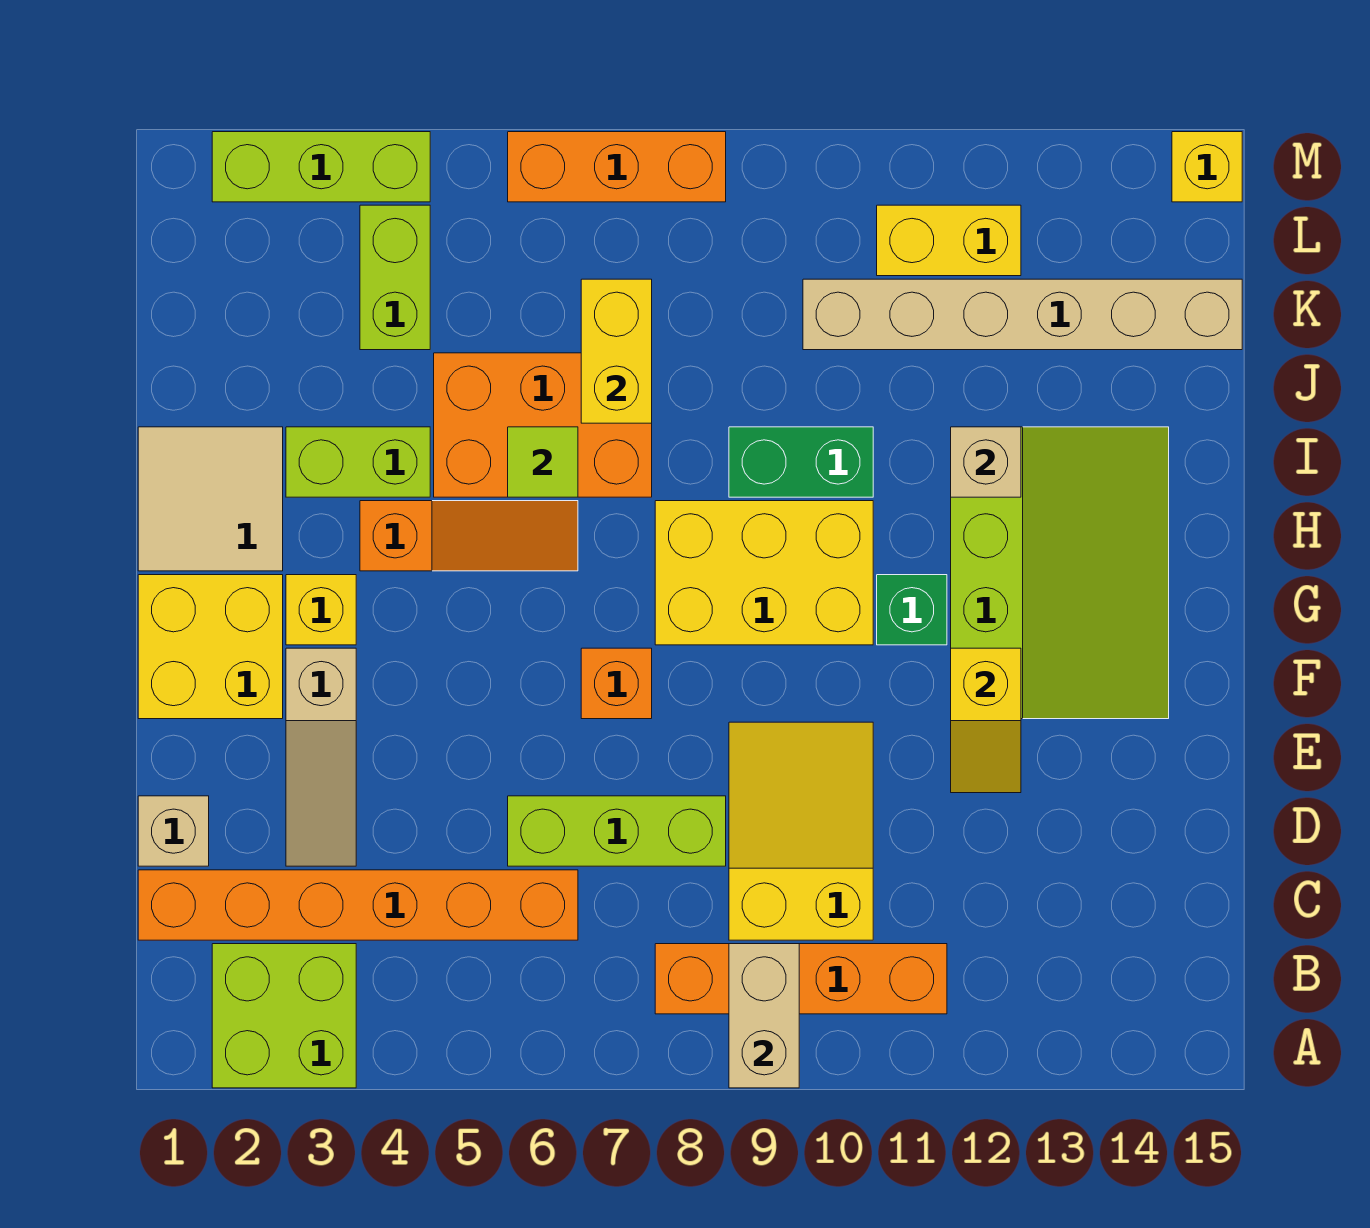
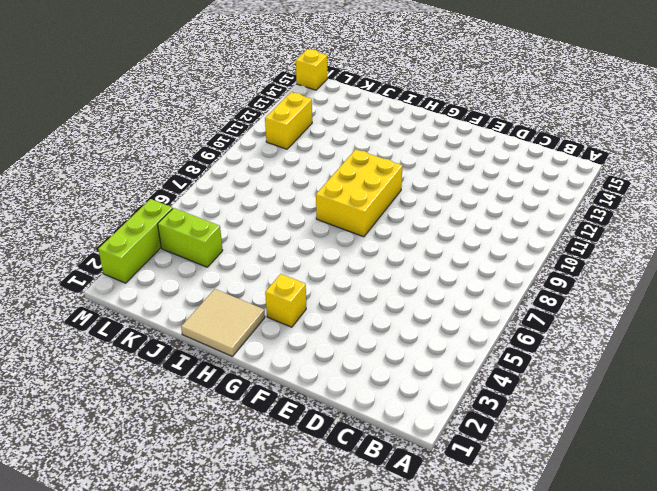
none -> lime brick A2:B3 level 1
none -> orange brick B8:B11 level 1
none -> orange brick C1:C6 level 1

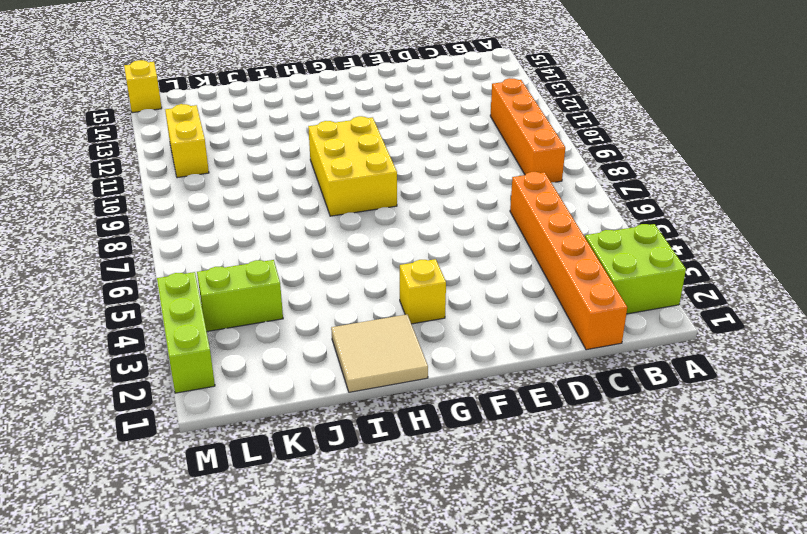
none -> yellow slope C9:E10 level 1 top C
none -> tan brick D1 level 1
none -> tan slope D3:F3 level 1 top F

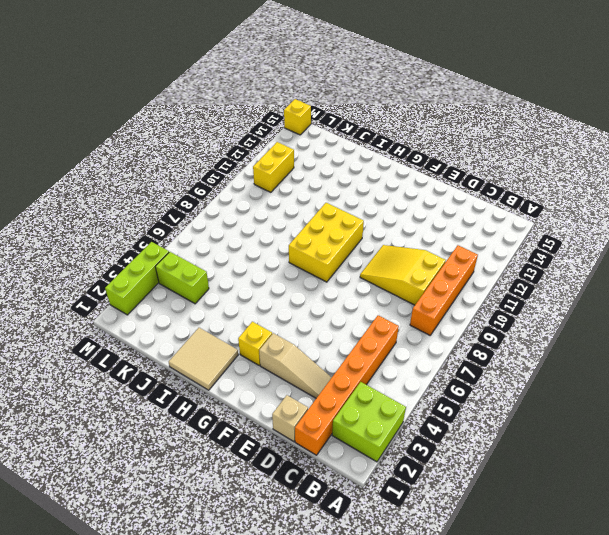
none -> lime brick D6:D8 level 1
none -> yellow brick F1:G2 level 1
none -> orange brick F7 level 1

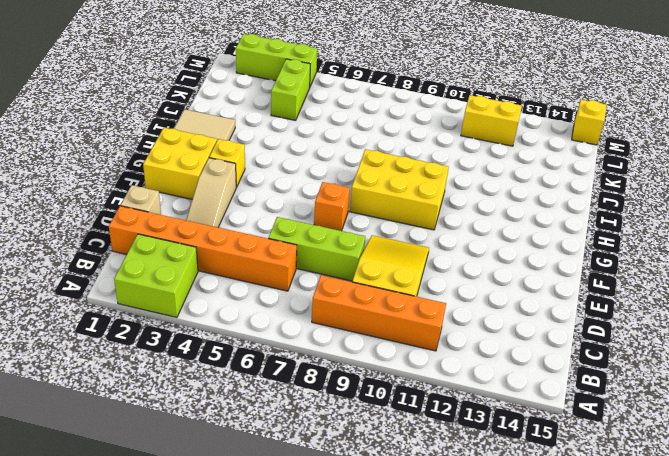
none -> lime slope F12:I14 level 1 top 12
none -> green brick G11 level 1
none -> orange slope H4:H6 level 1 top 4

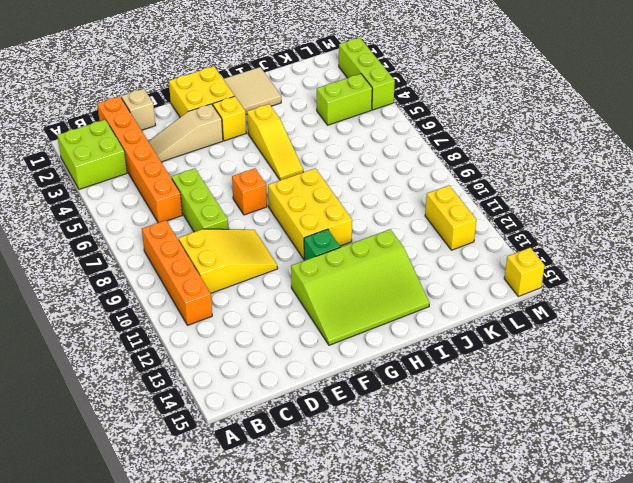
yellow slope H4:H6 level 1 top 4 -> orange slope H4:H6 level 1 top 4
none -> lime brick I3:I4 level 1
none -> orange brick I5:J7 level 1
none -> green brick I9:I10 level 1

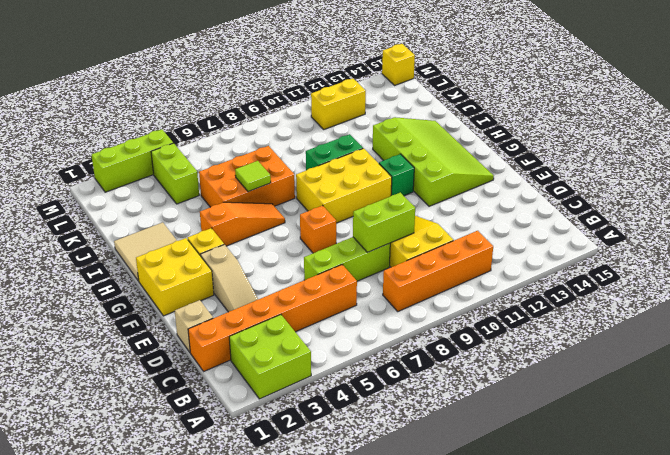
lime brick D8:D9 level 2 -> lime brick I3:I4 level 1
none -> tan brick K10:K15 level 1
none -> orange brick M6:M8 level 1
none -> tan brick A9:B9 level 2

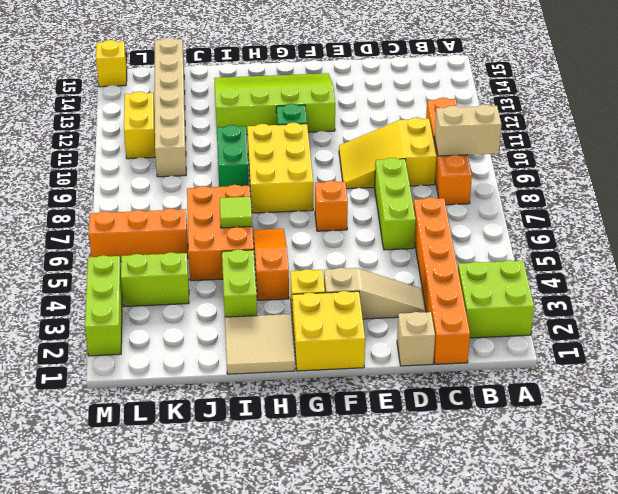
orange brick K6:M6 level 1 -> orange brick M6:M8 level 1
none -> yellow slope E12:F12 level 2 top F
none -> tan brick I12 level 2
none -> yellow brick J7:K7 level 2

